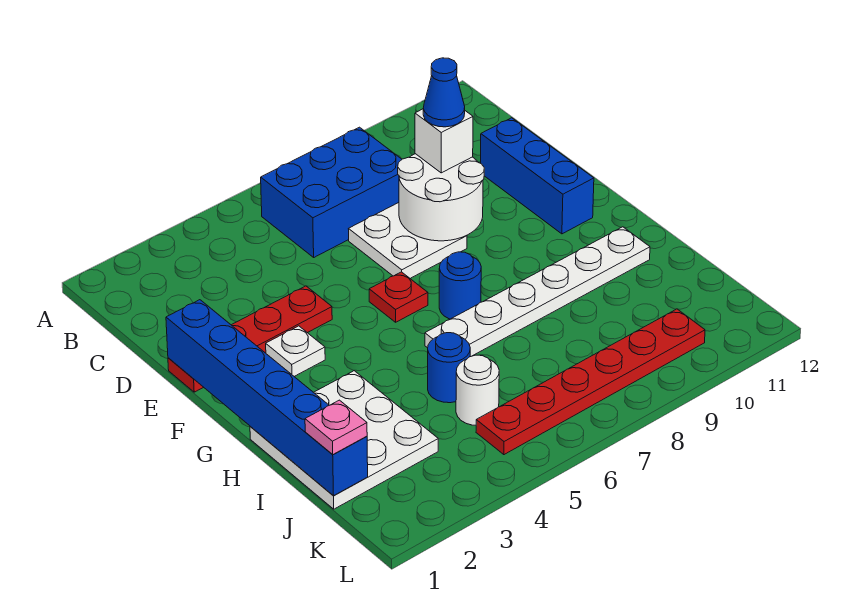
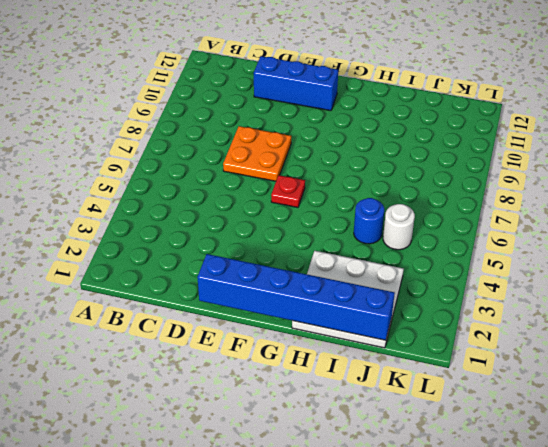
orange plate D7:E8 level 1 -> white plate D7:E8 level 1
none -> blue brick B6:C8 level 1
none -> red plate E1:E4 level 1
none -> white plate F3 level 1

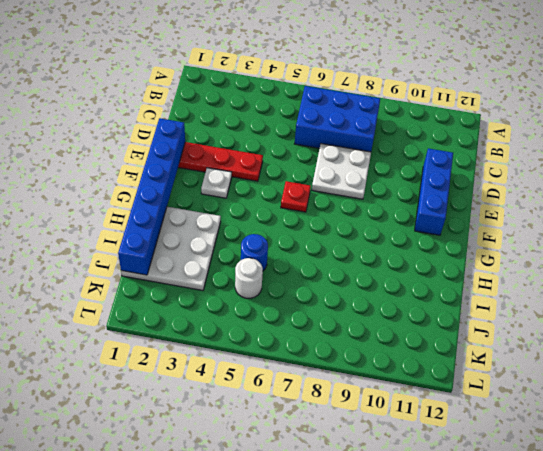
none -> blue round brick G7 level 1
none -> white plate H6:H11 level 1
none -> red plate K5:K10 level 1

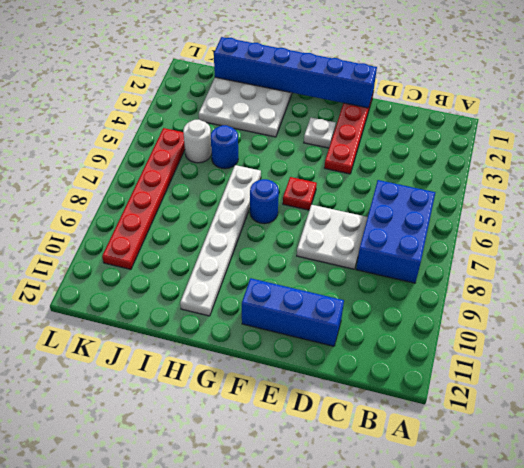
none -> white round brick D8:E9 level 2
none -> white brick D9 level 3
none -> pink plate J1 level 3

